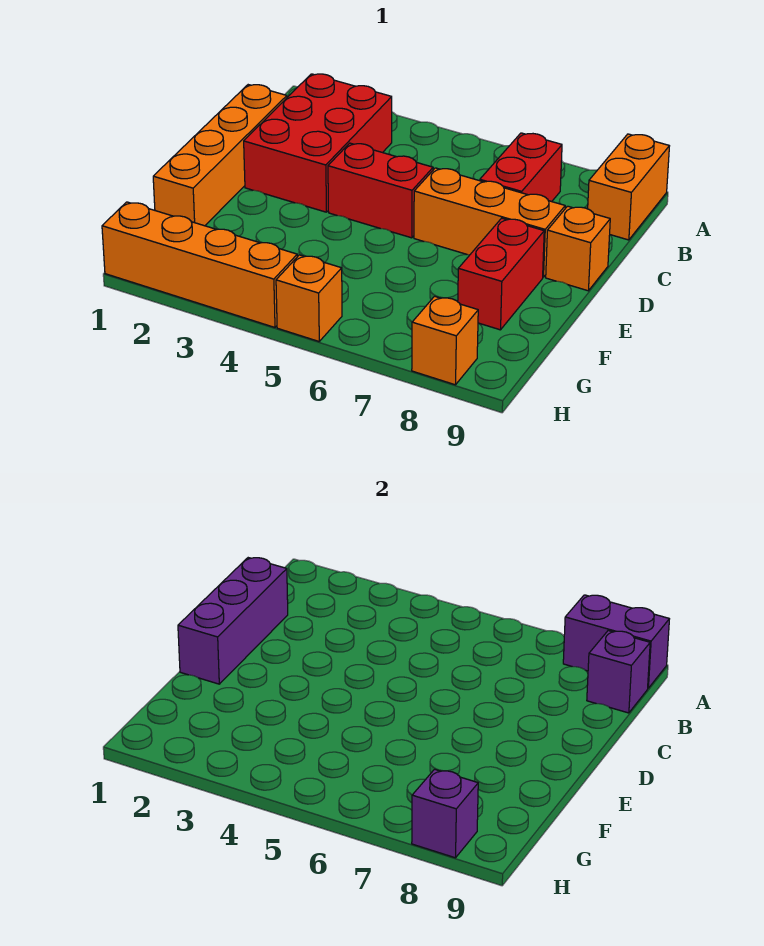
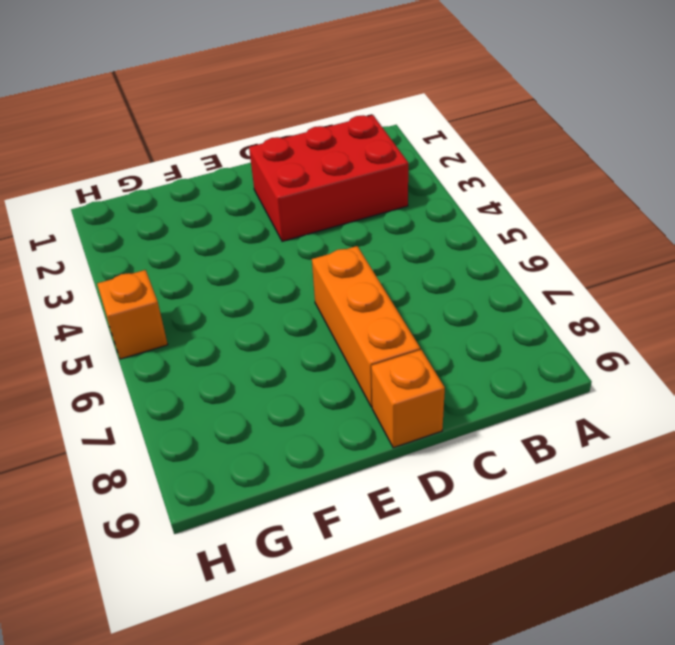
none -> orange brick A9:B9 level 1
none -> red brick B7:C7 level 1
none -> orange brick C1:F1 level 1

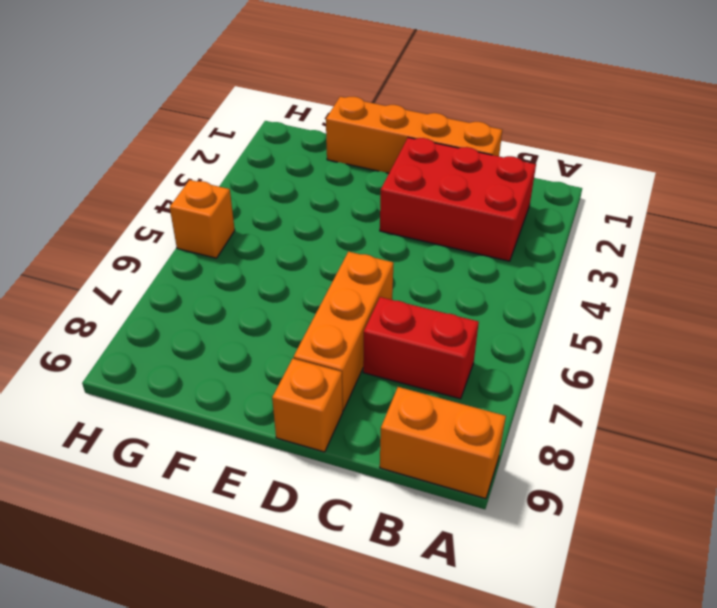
none -> red brick D4:D5 level 1
none -> red brick E8:F8 level 1
none -> orange brick H1:H4 level 1

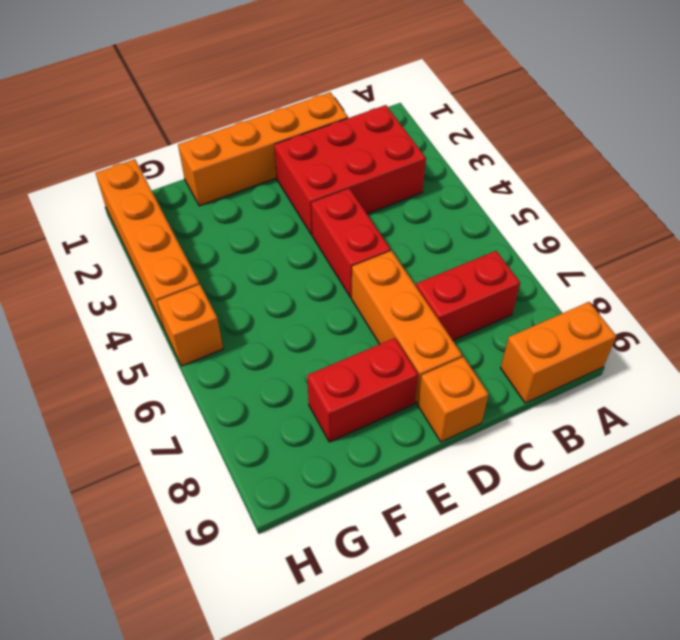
none -> orange brick H8 level 1
none -> purple brick A8:A9 level 2
none -> purple brick B9 level 2

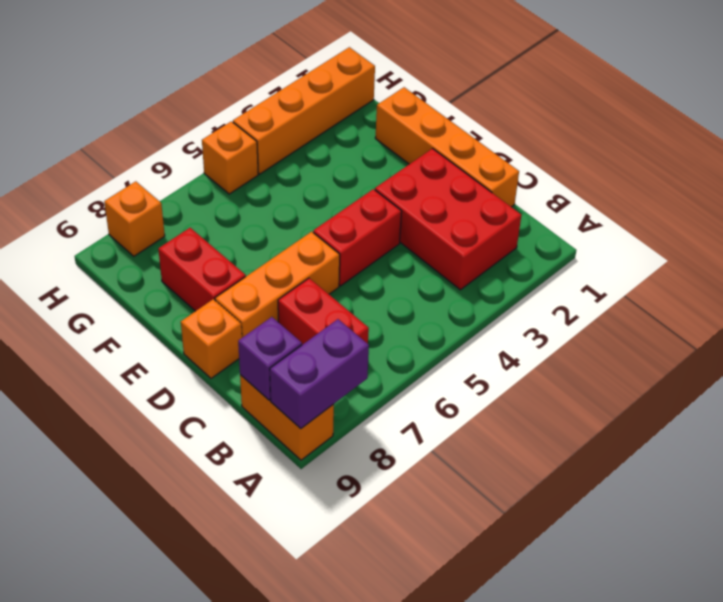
none -> purple brick C1:E1 level 2
none -> purple brick H8 level 2

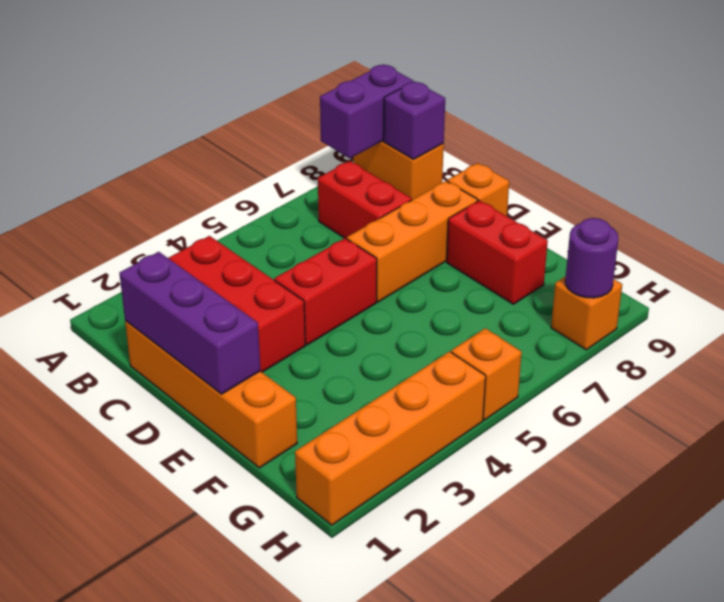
purple round brick H8 level 2 -> purple brick H8 level 2

